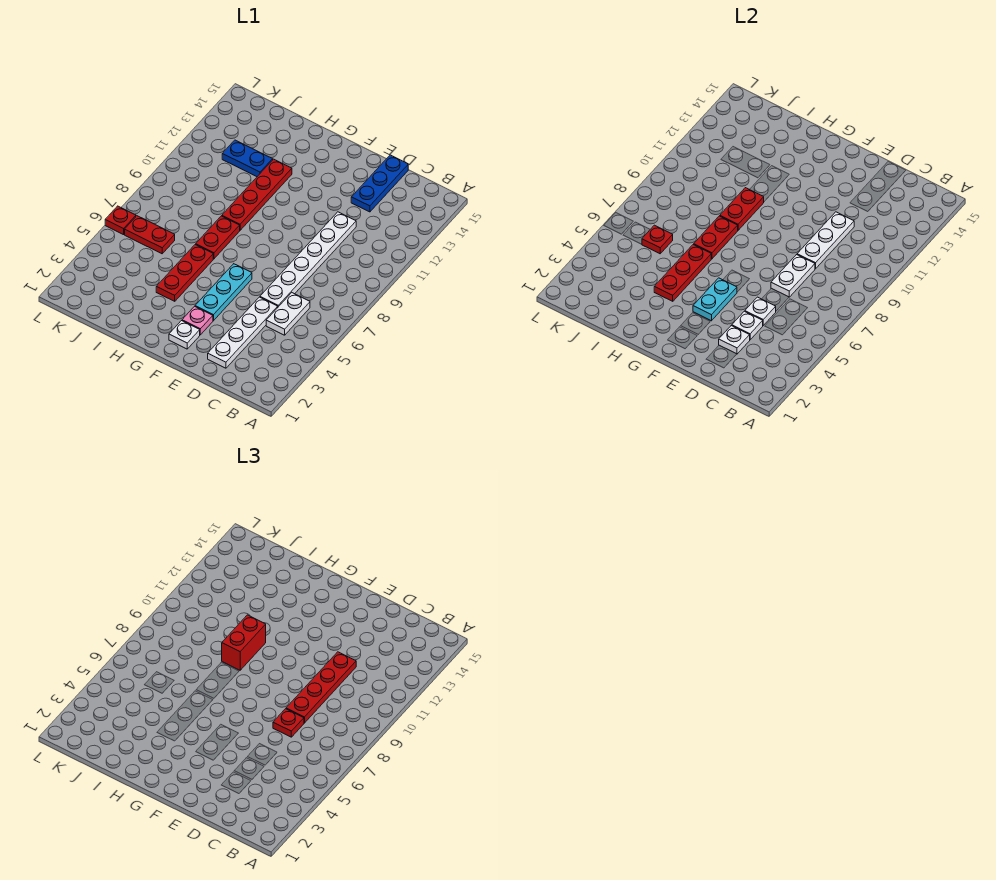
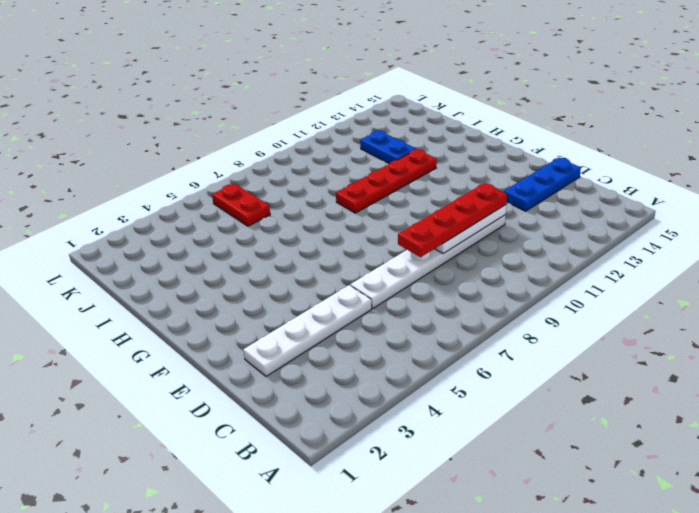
none -> white plate C5:C6 level 1
none -> white plate F2 level 1
none -> pink plate F3 level 1

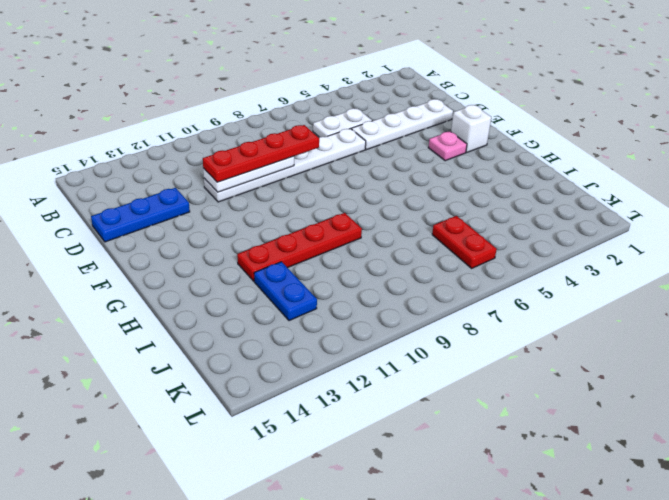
white brick F2 level 1 -> white plate F2 level 1
none -> cyan plate F4:F6 level 1
none -> red plate H4:H6 level 1
none -> red plate H7:H8 level 1

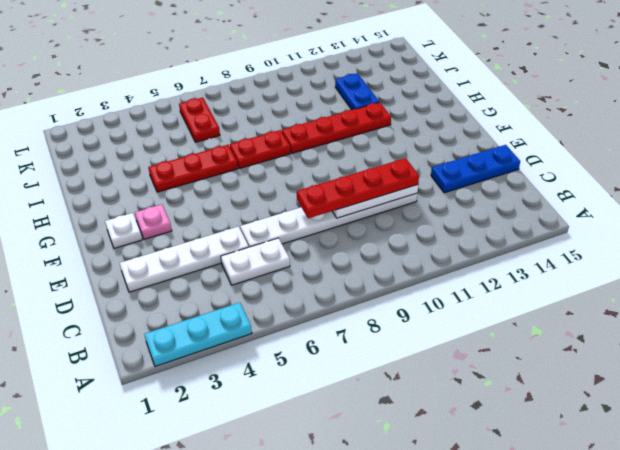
cyan plate A2:A4 level 1 -> cyan plate F4:F6 level 1
none -> red plate L6 level 1
none -> white plate D3 level 2
none -> white plate D4 level 2

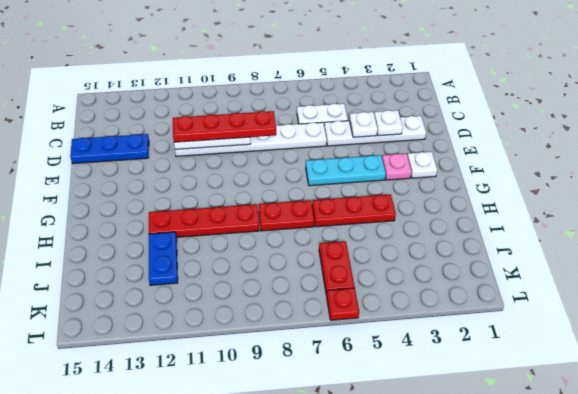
none -> white plate D5 level 2
none -> white plate D7:D8 level 2
none -> cyan plate F4:F5 level 2

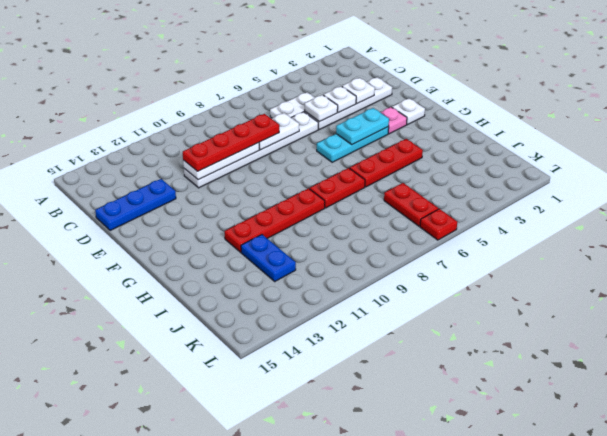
none -> red plate H4:H6 level 2
none -> red plate H7:H8 level 2
none -> red plate H9:H10 level 2

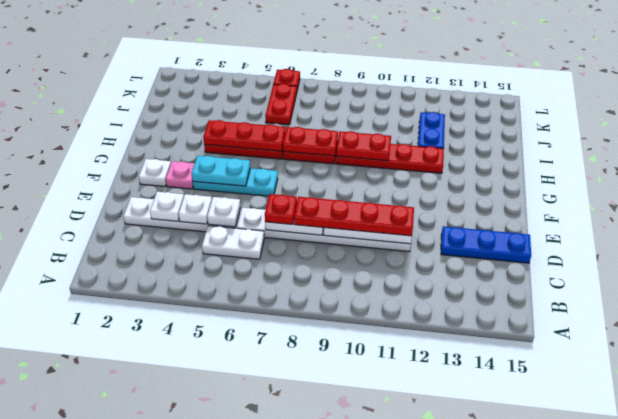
none -> red plate J6 level 2
none -> red brick H9:H10 level 3

